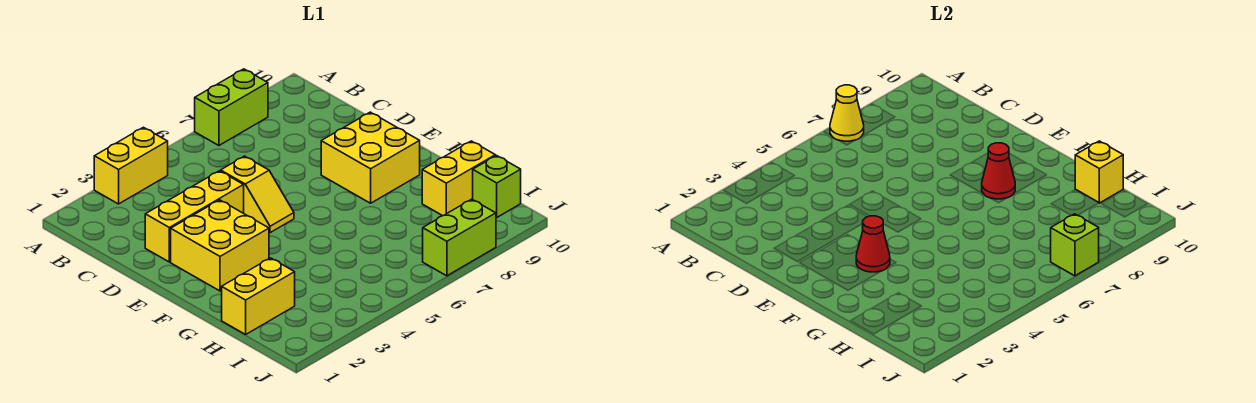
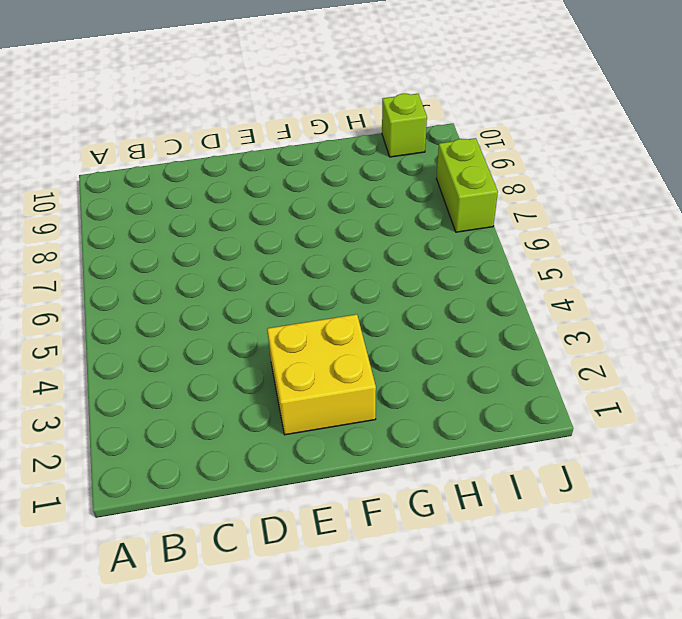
none -> yellow brick A3:A4 level 1
none -> lime brick A7:A8 level 1
none -> yellow brick D2:D4 level 1

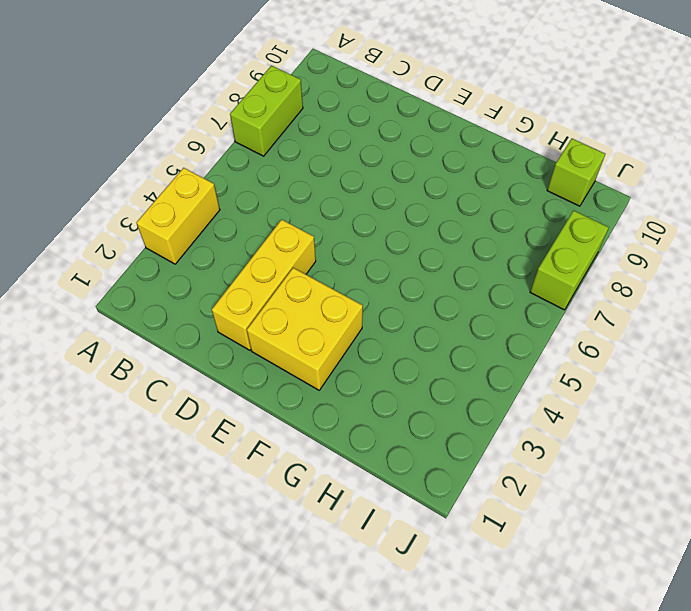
none -> yellow slope D5:E5 level 1 top D
none -> yellow brick E8:F9 level 1
none -> yellow brick H1:H2 level 1

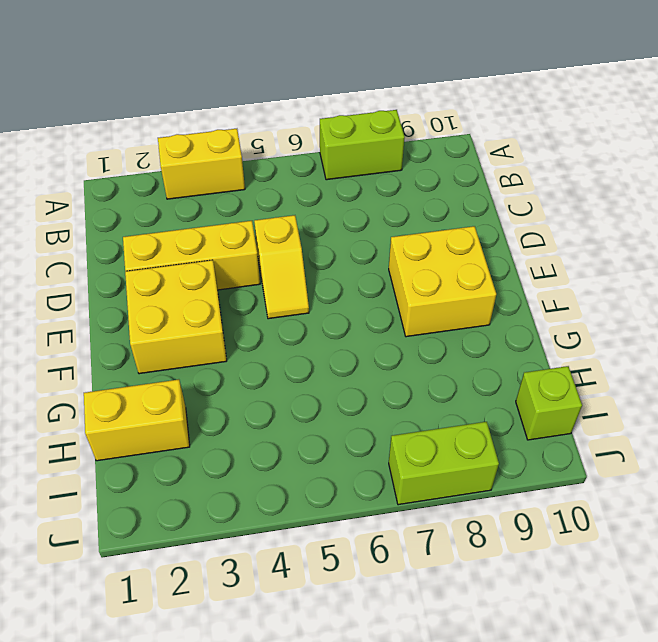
none -> yellow brick H9:H10 level 1
none -> yellow cone A7 level 2
none -> red cone F3 level 2

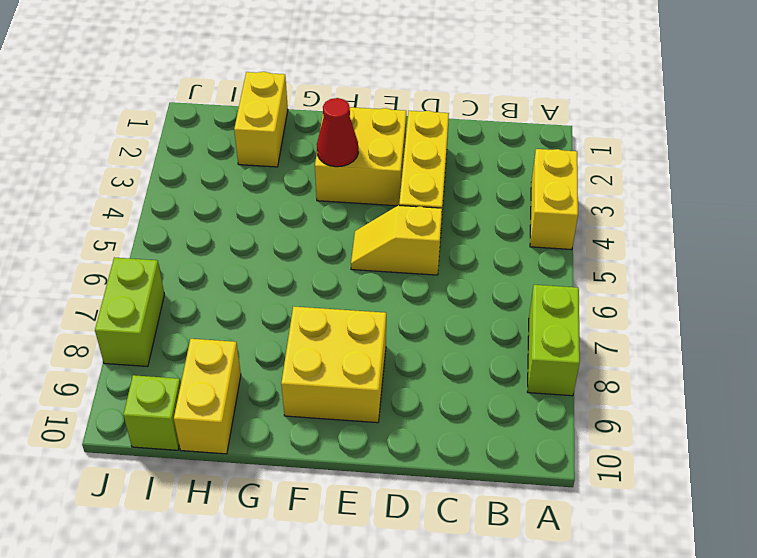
none -> yellow cone A7 level 2
none -> red cone F8 level 2
none -> yellow brick H10 level 2

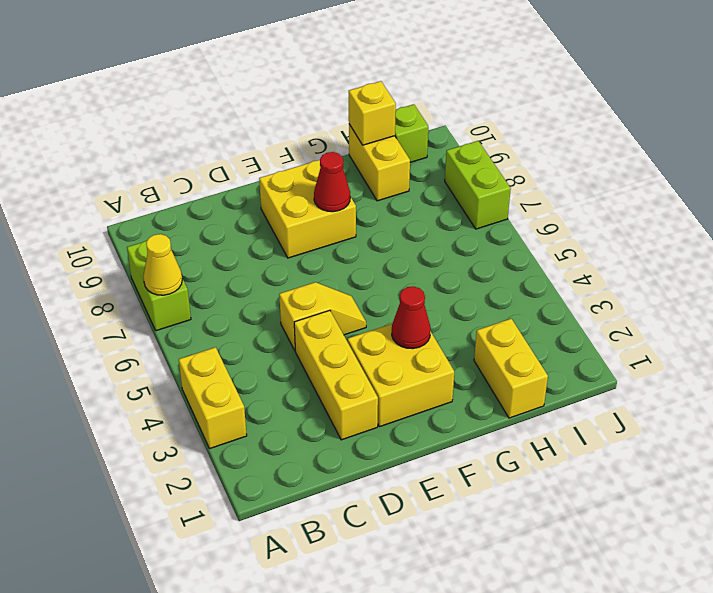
none -> lime brick J7 level 2

